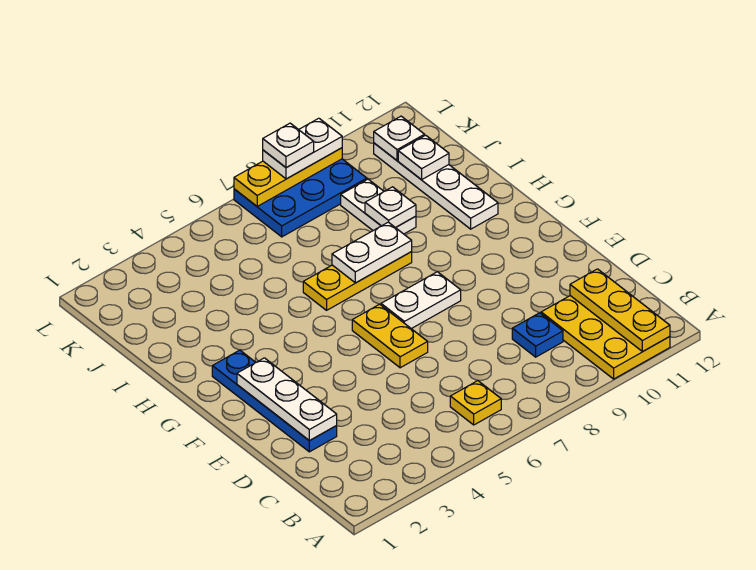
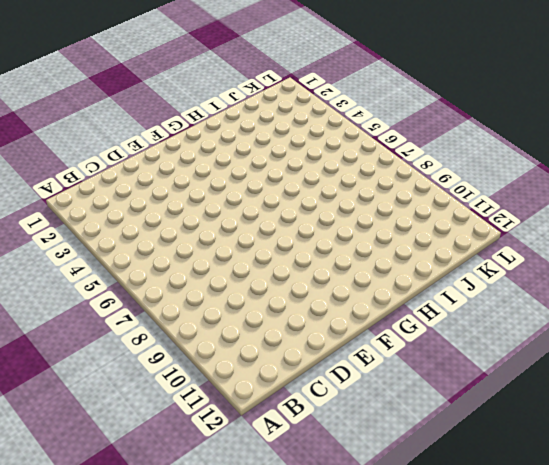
none -> yellow plate A10:C11 level 1
none -> yellow plate B6 level 1
none -> blue plate C9 level 1

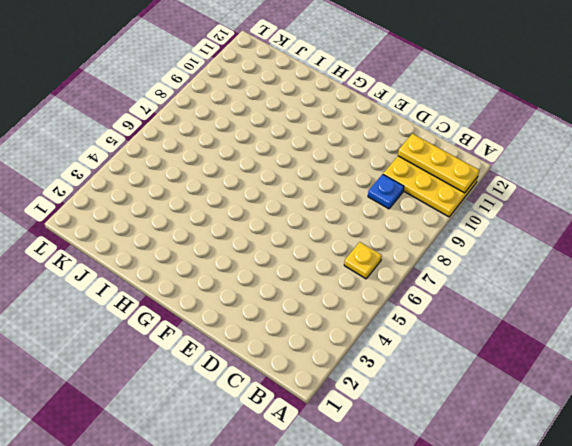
none -> blue plate D2:G2 level 1
none -> yellow plate E6:F6 level 1
none -> white plate F7:F8 level 1

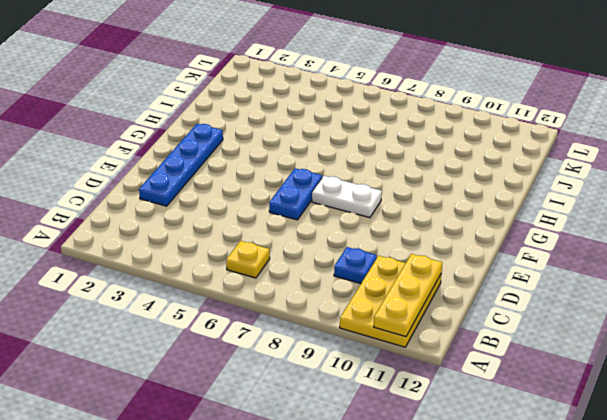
blue plate E6:F6 level 1 -> yellow plate E6:F6 level 1
none -> yellow plate H6:H8 level 1
none -> white plate H11:K11 level 1
none -> white plate I9:J9 level 1

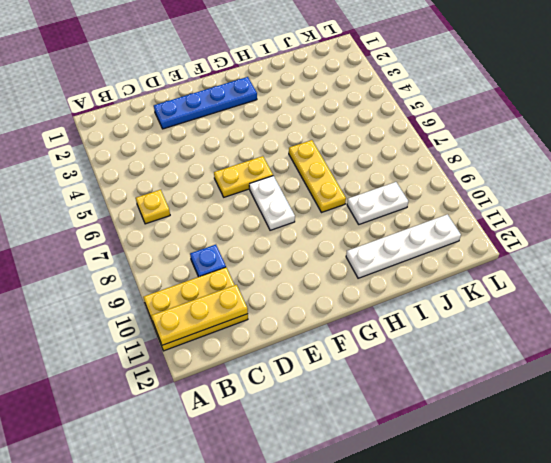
none -> blue plate K7:L9 level 1
none -> white plate D2:F2 level 2
none -> white plate H7:H8 level 2

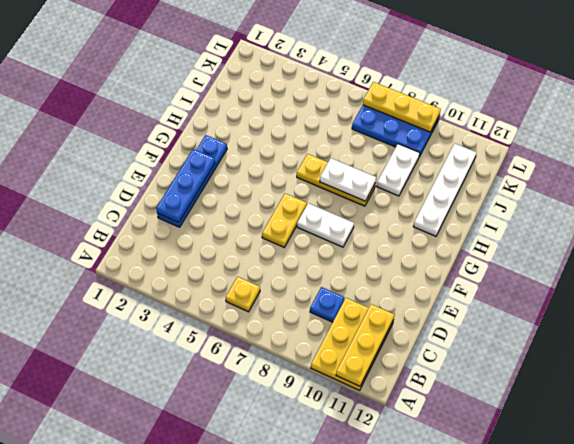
blue plate D2:F2 level 2 -> white plate D2:F2 level 2
none -> white plate I9 level 2
none -> white plate J11 level 2
none -> white plate K11 level 2

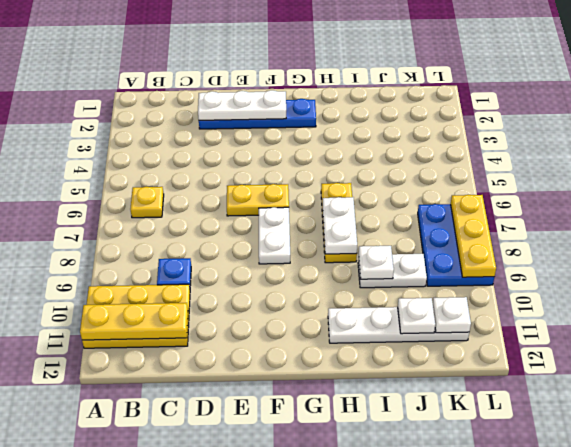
none -> white plate L8:L9 level 3
none -> white plate L8 level 4

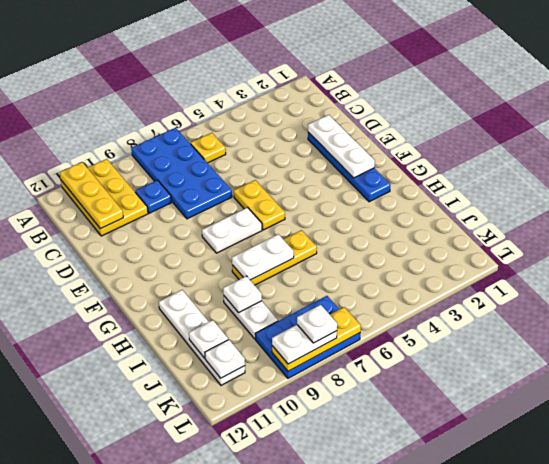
blue plate A7:D8 level 1 -> none

